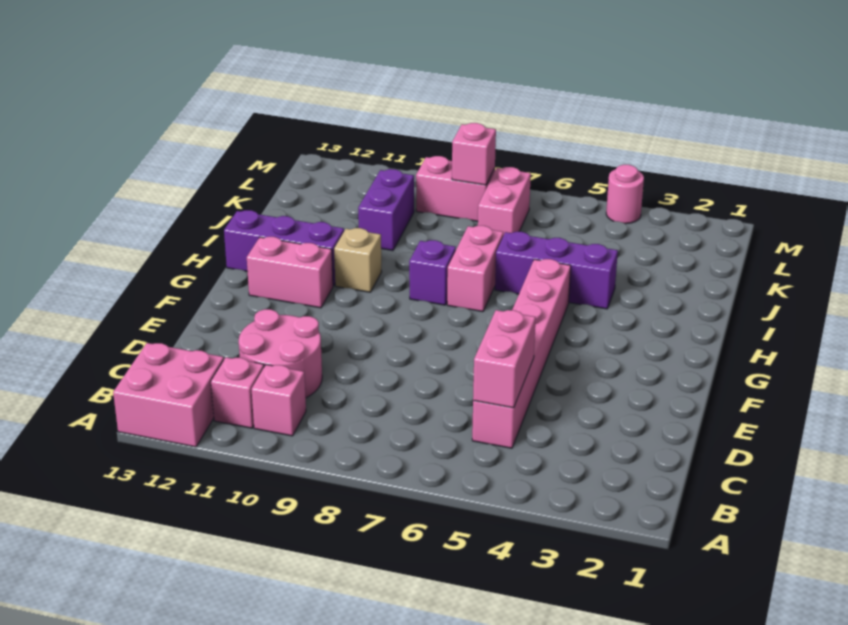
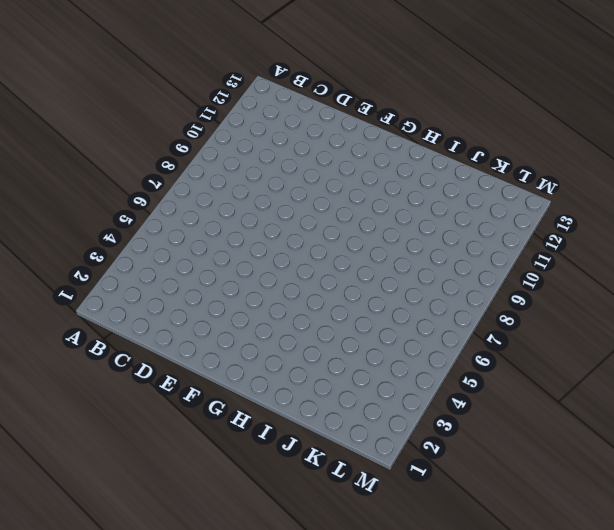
none -> pink brick A12:B13 level 1
none -> pink brick B10 level 1
none -> pink brick B11 level 1

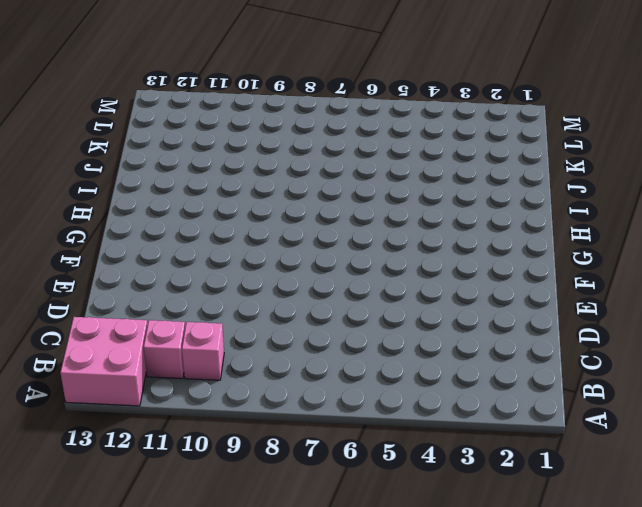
none -> pink brick C5:H5 level 1
none -> pink round brick C10:D11 level 1
none -> pink brick G11:G12 level 1

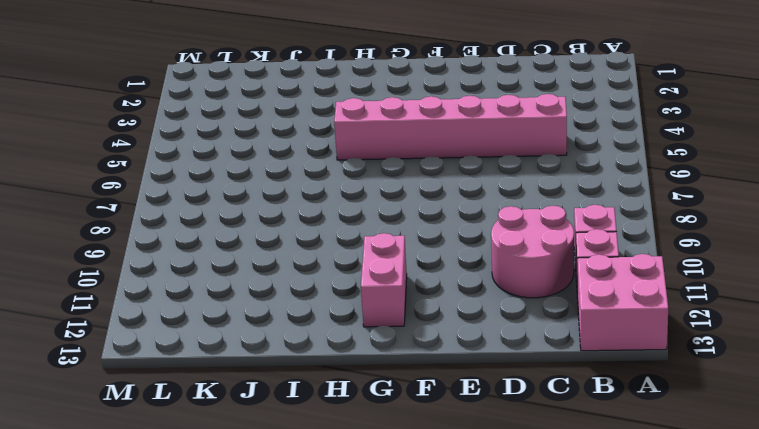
none -> pink brick H7:I7 level 1
none -> purple brick H8 level 1
none -> tan brick H10 level 1

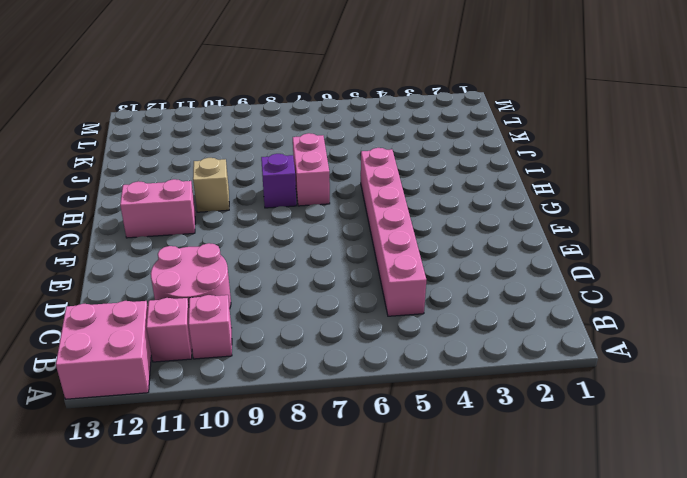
none -> purple brick H11:H13 level 1
none -> purple brick I4:I6 level 1
none -> purple brick J10:K10 level 1

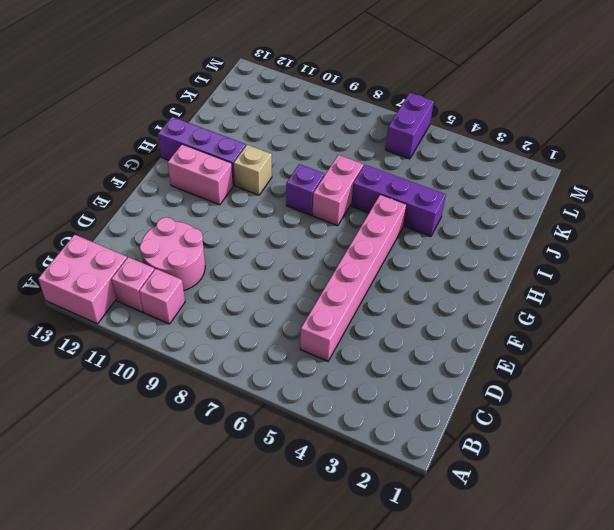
purple brick L6:M6 level 1 -> purple brick J10:K10 level 1
none -> pink brick K7:L7 level 1
none -> pink brick L8:L9 level 1
none -> pink round brick M4 level 1

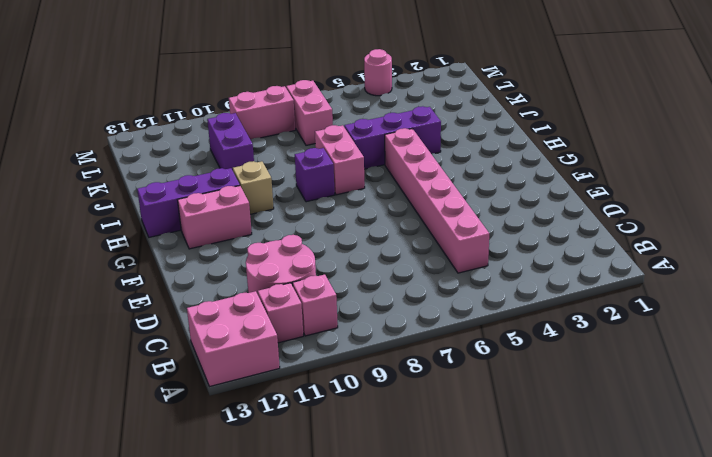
none -> pink brick C5:D5 level 2
none -> pink brick L8 level 2

